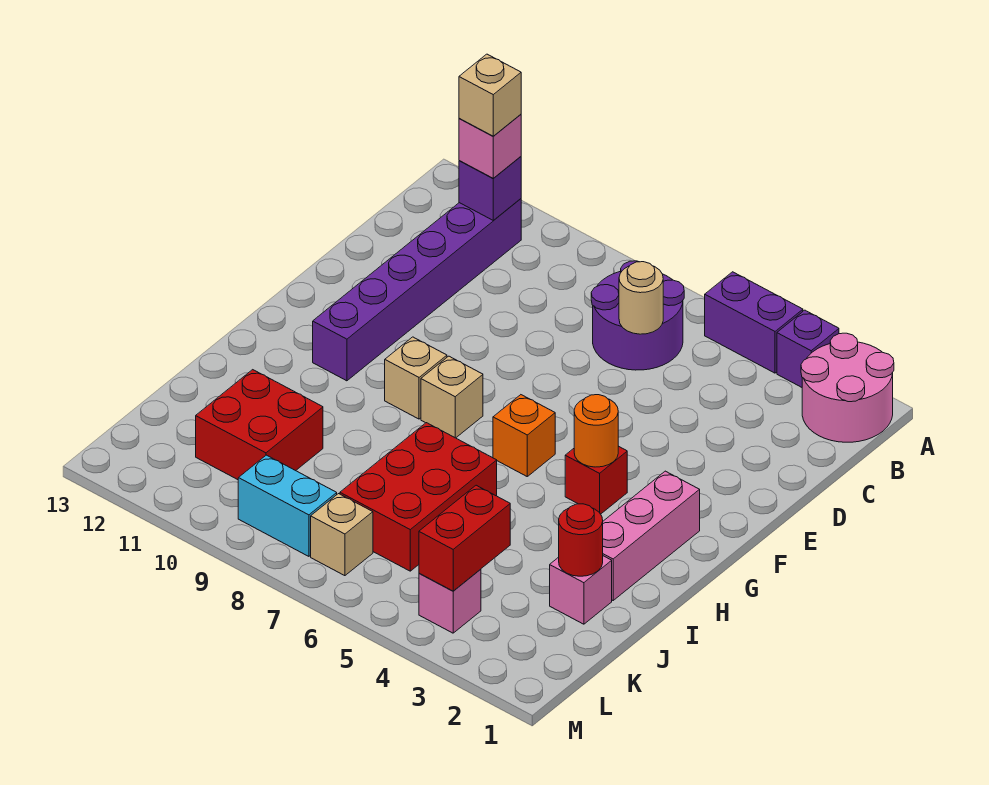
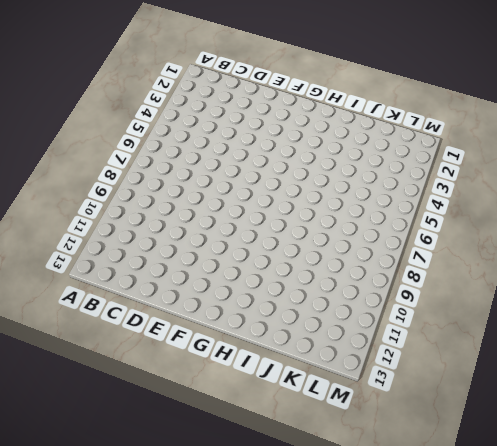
none -> pink round brick A1:B2 level 1
none -> purple brick A3 level 1
none -> purple brick A4:A5 level 1

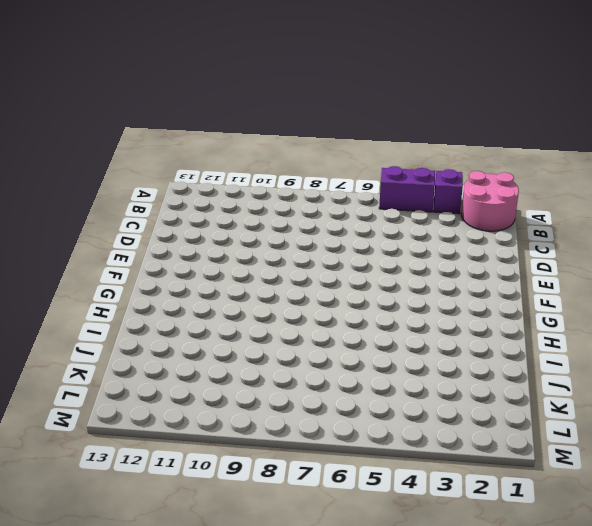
none -> purple round brick B6:C7 level 1
none -> purple brick B11:G11 level 1
none -> pink brick G2:I2 level 1

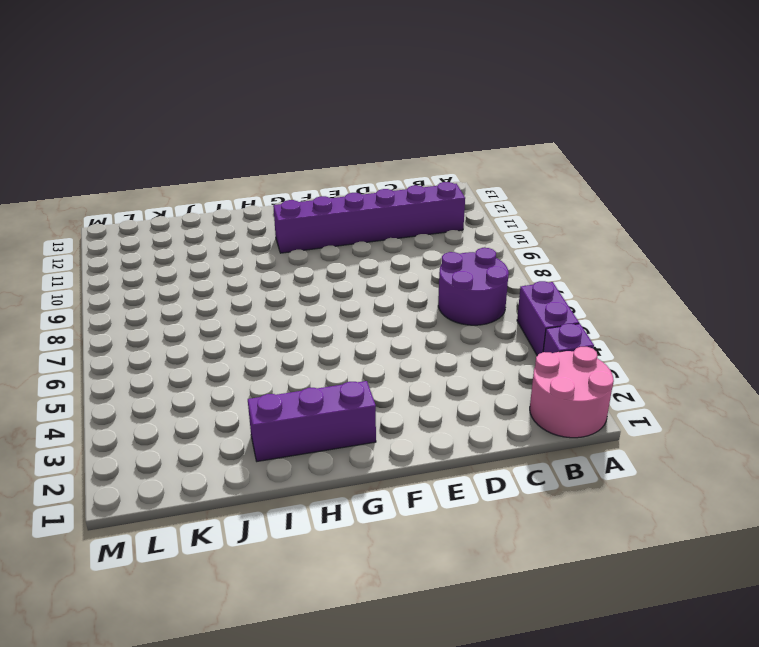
purple brick G2:I2 level 1 -> pink brick G2:I2 level 1
none -> red brick G4 level 1
none -> orange brick G6 level 1
none -> tan brick G8 level 1

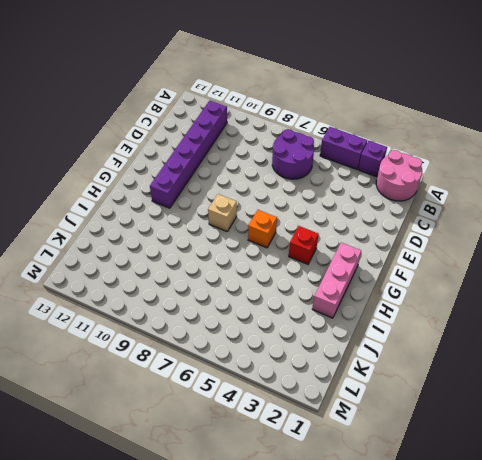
none -> tan brick G9 level 1
none -> red brick I6:K7 level 1
none -> pink brick J2 level 1

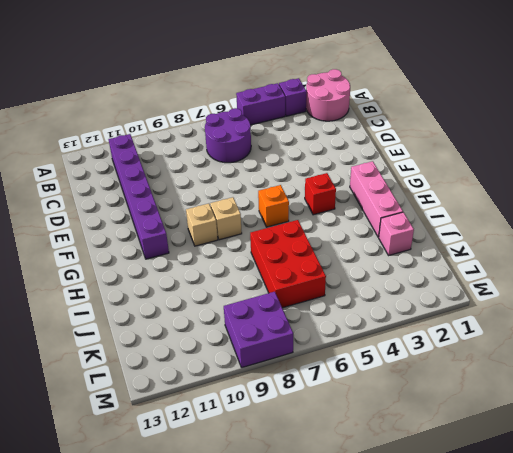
purple brick L8:M9 level 1 -> cyan brick L8:L9 level 1
none -> red brick J10:K11 level 1
none -> pink brick L4 level 1
none -> tan brick L7 level 1

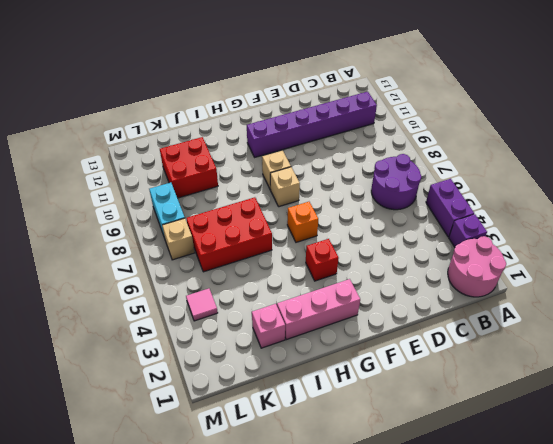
pink tile L4 level 1 -> pink brick L4 level 1
none -> purple brick B11 level 2
none -> tan round brick C6 level 2
none -> orange round brick G4 level 2

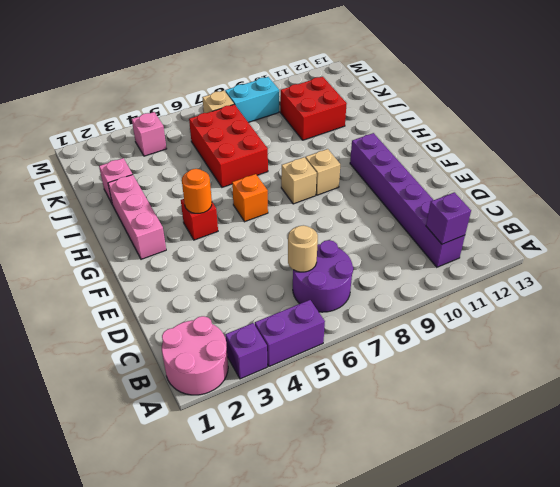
none -> red round brick J2 level 2
none -> red brick K4:L4 level 2
none -> pink brick B11 level 3

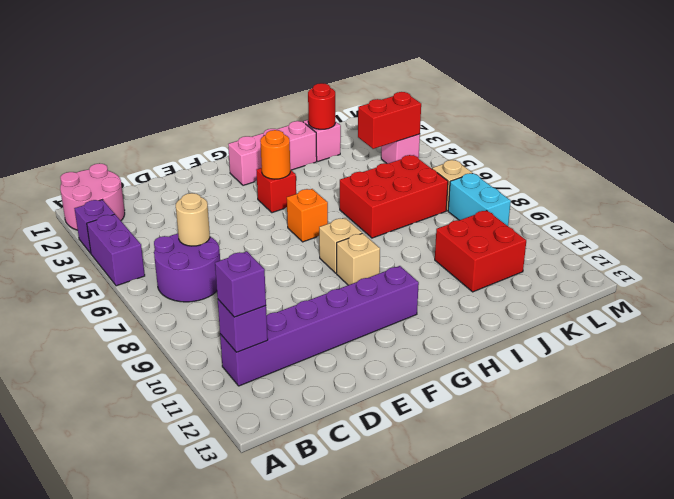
purple brick B11 level 3 -> pink brick B11 level 3
none -> tan brick B11 level 4

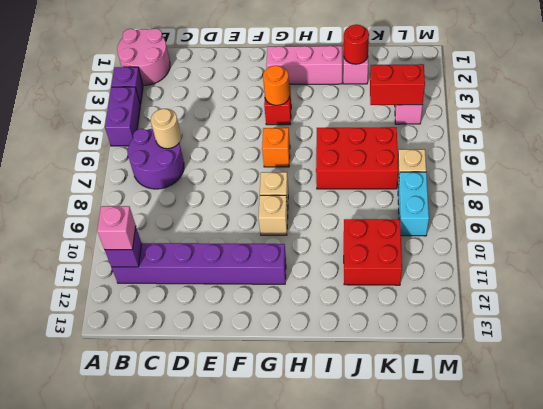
none -> tan brick B11 level 4

